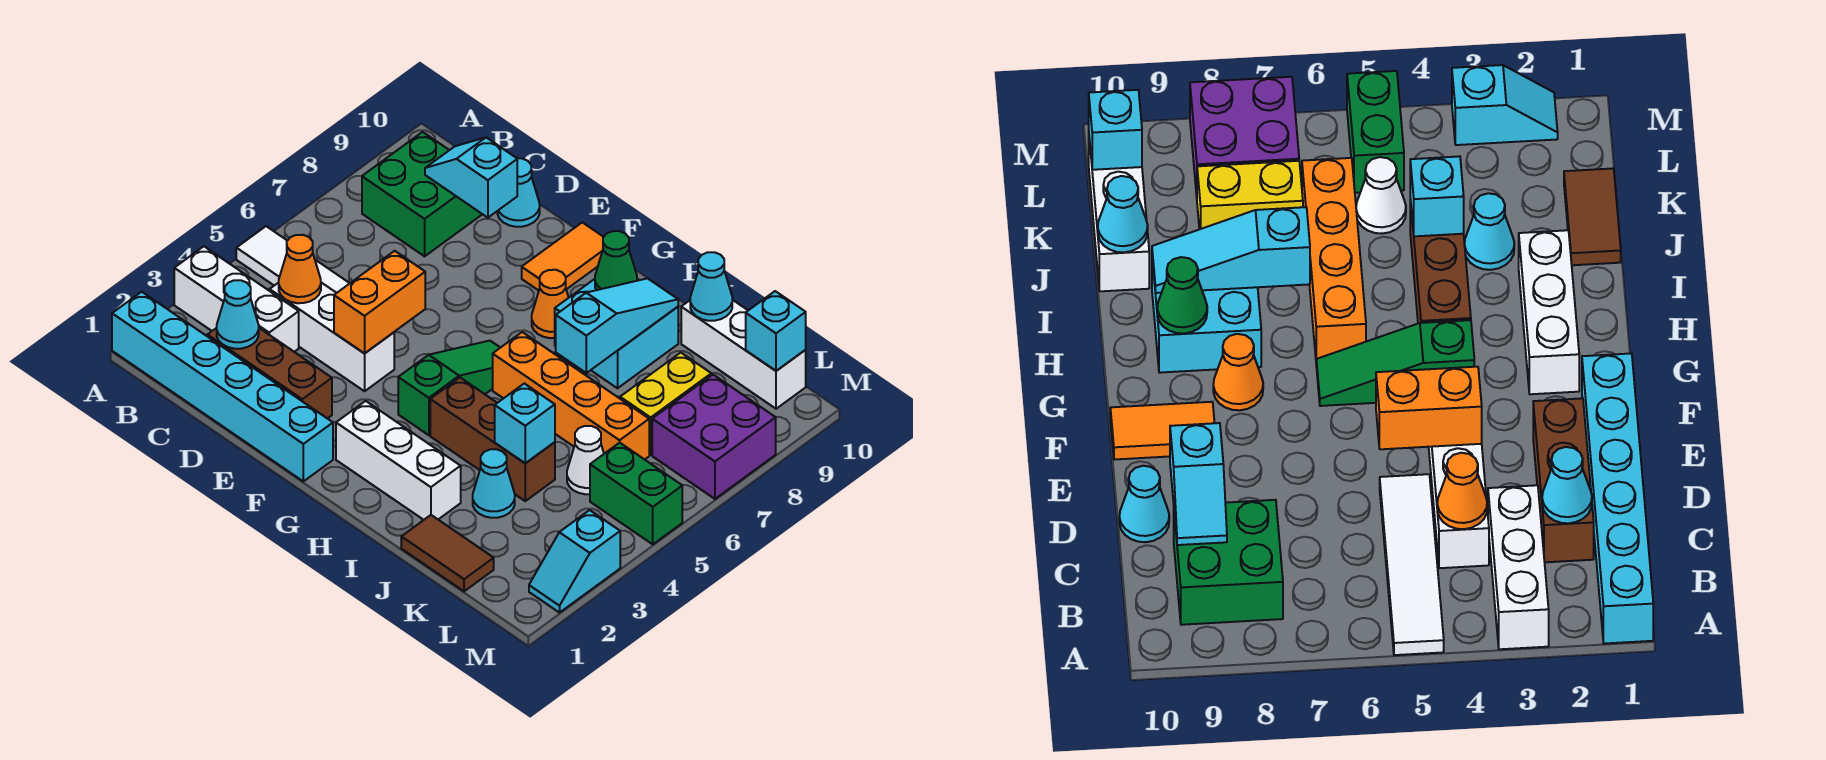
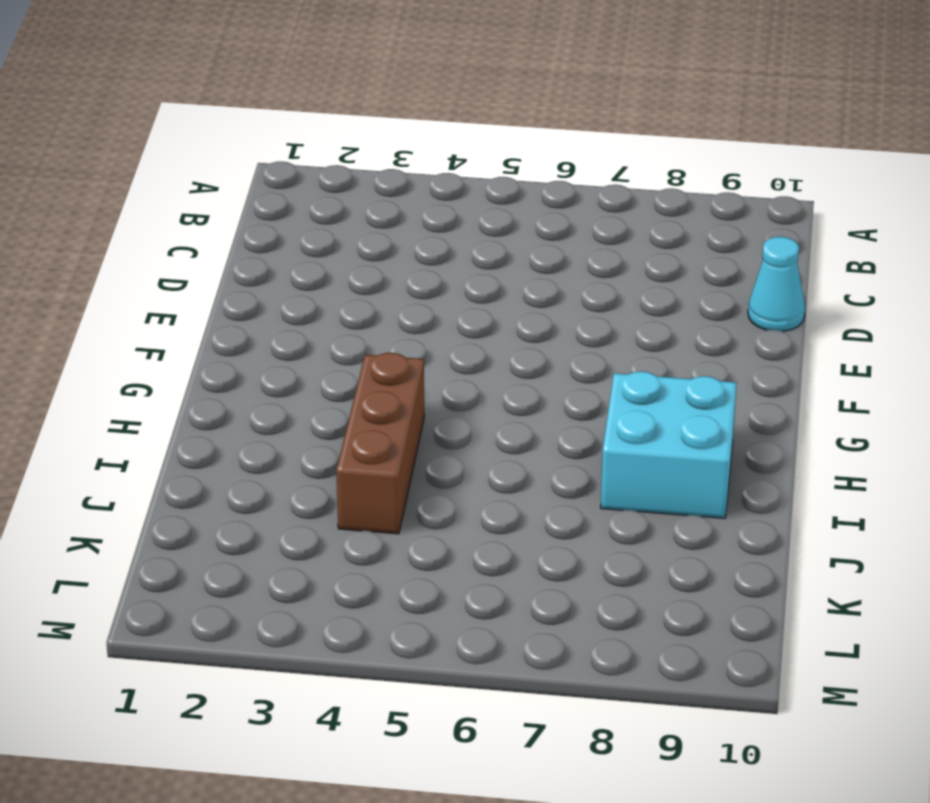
none -> cyan brick A1:F1 level 1
none -> white brick A3:C3 level 1
none -> white tile A5:D5 level 1
none -> green brick B8:C9 level 1

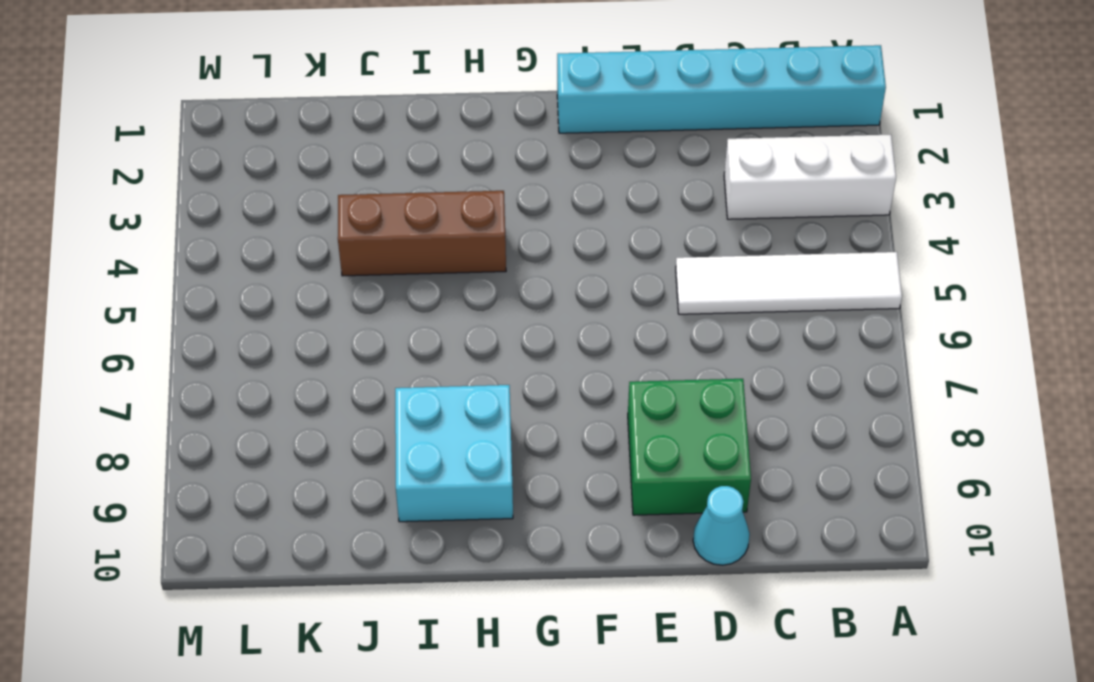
green brick D8:E9 level 1 -> green brick B8:C9 level 1
none -> brown brick C2:E2 level 1
none -> white brick C4:E4 level 1
none -> orange tile F9:F10 level 1
none -> white brick G2:I2 level 1

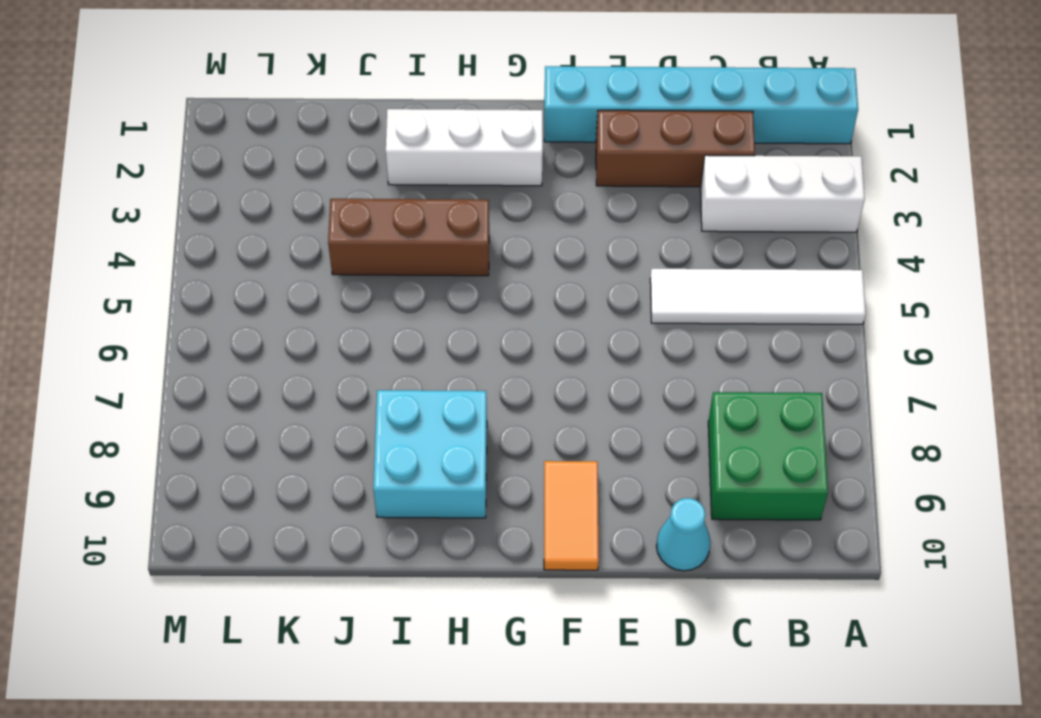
none -> white brick C4:E4 level 1
none -> green slope G4:G6 level 1 top 4
none -> orange cone G8 level 1
none -> orange brick H6:K6 level 1

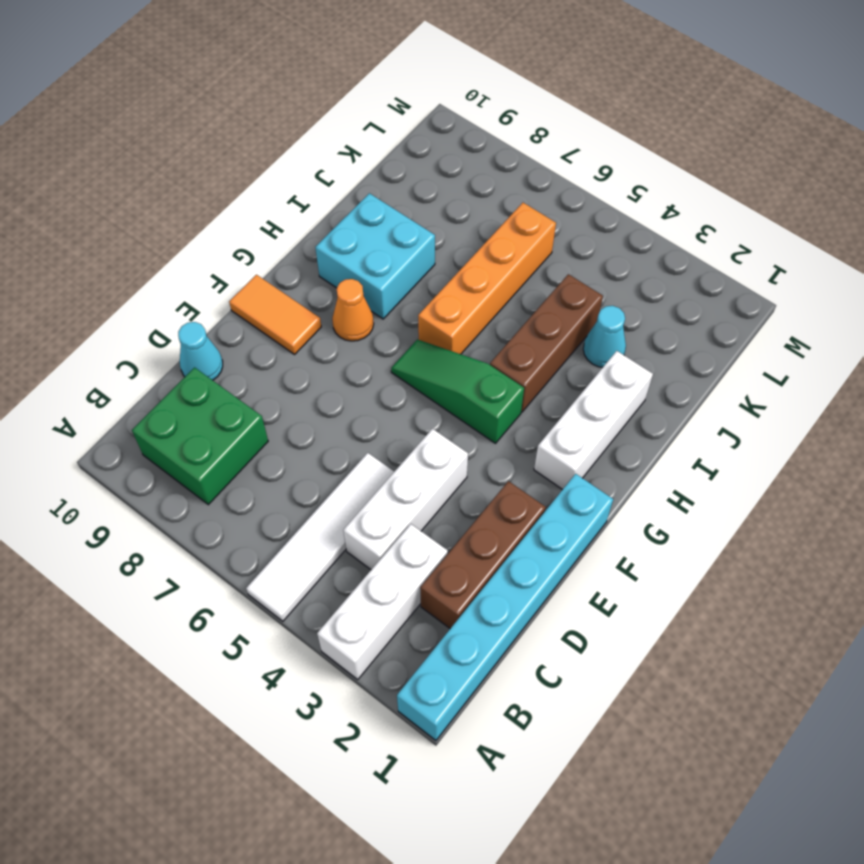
none -> brown tile J1:K1 level 1
none -> white brick J10:L10 level 1
none -> white cone K5 level 1
none -> yellow brick K7:K8 level 1

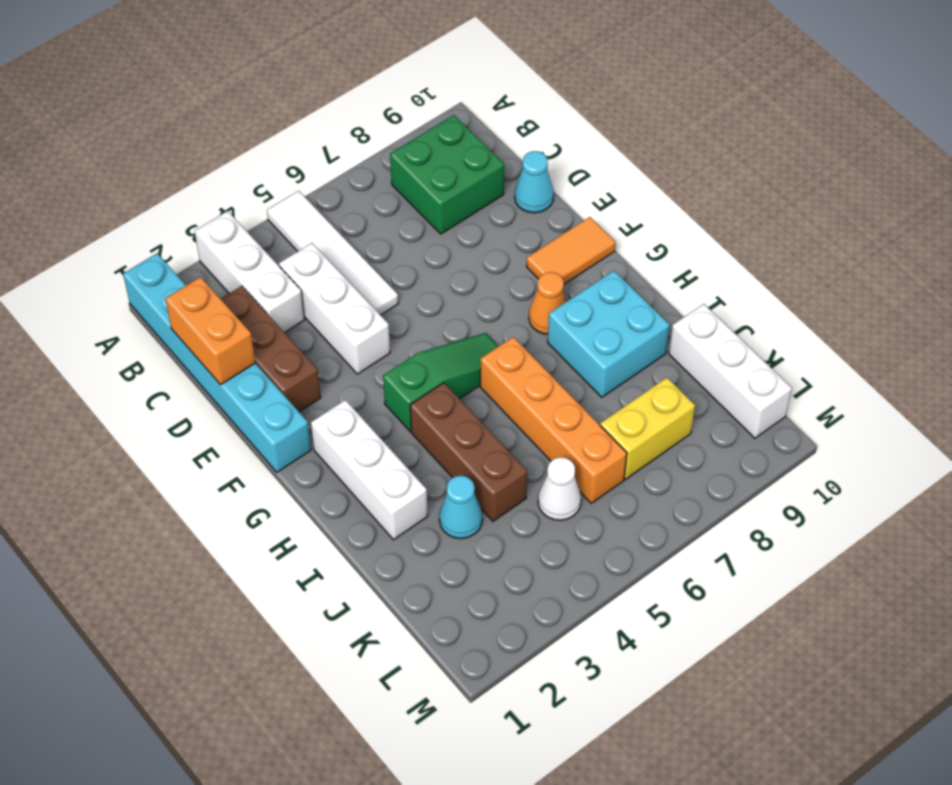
orange brick C1:D1 level 2 -> orange brick E4:E5 level 2
none -> brown tile J1:K1 level 1
none -> green brick L5:M5 level 1
none -> purple brick L7:M8 level 1
none -> cyan slope M2:M3 level 1 top 3

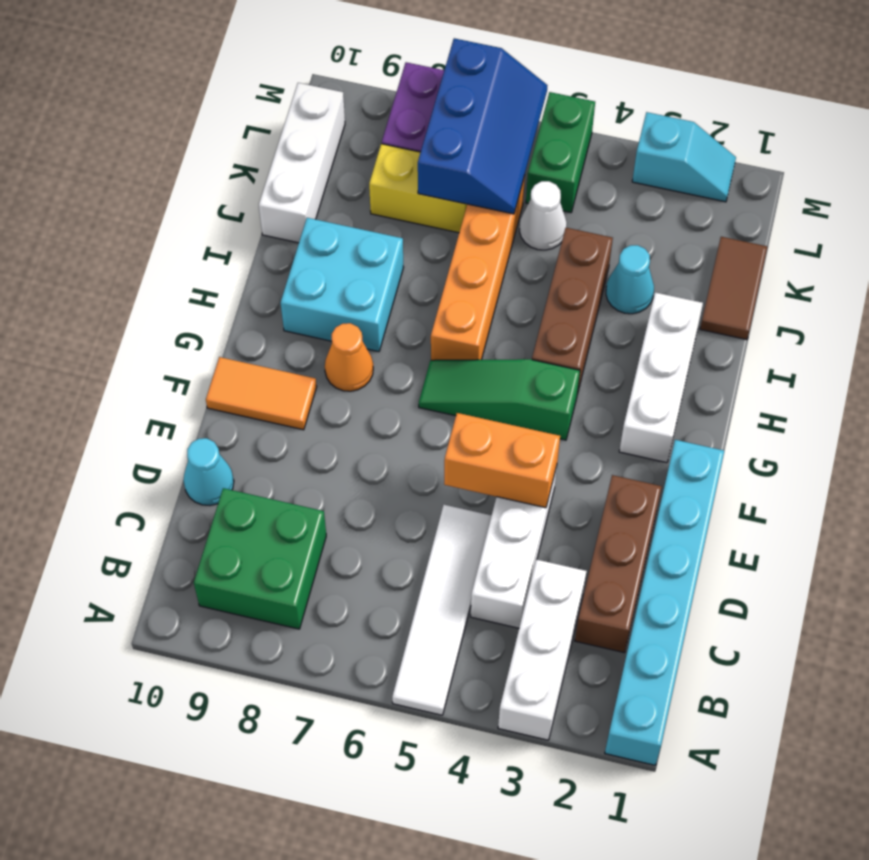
blue slope K6:M7 level 2 top 7 -> none
none -> cyan cone C2 level 2
none -> orange cone C4 level 2
none -> cyan slope C9:D9 level 2 top D
none -> green cone H9 level 2

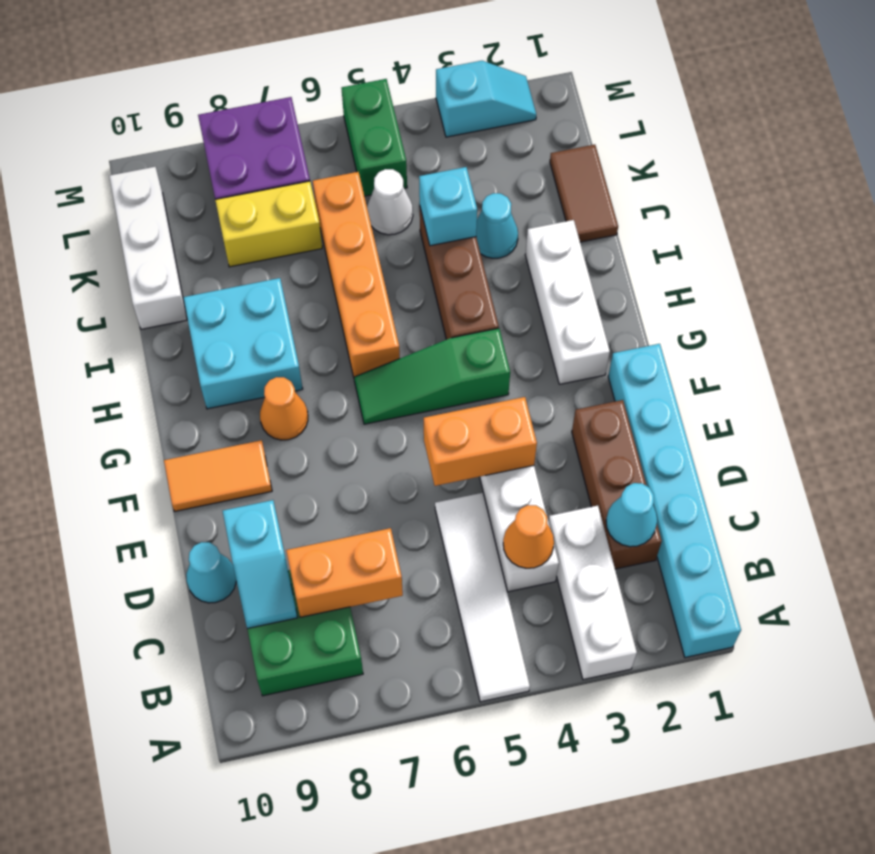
orange brick C7:C8 level 2 -> none
none -> green cone H9 level 2
none -> cyan slope I7:I9 level 2 top 7
none -> cyan cone J10 level 2
none -> cyan brick L10 level 2

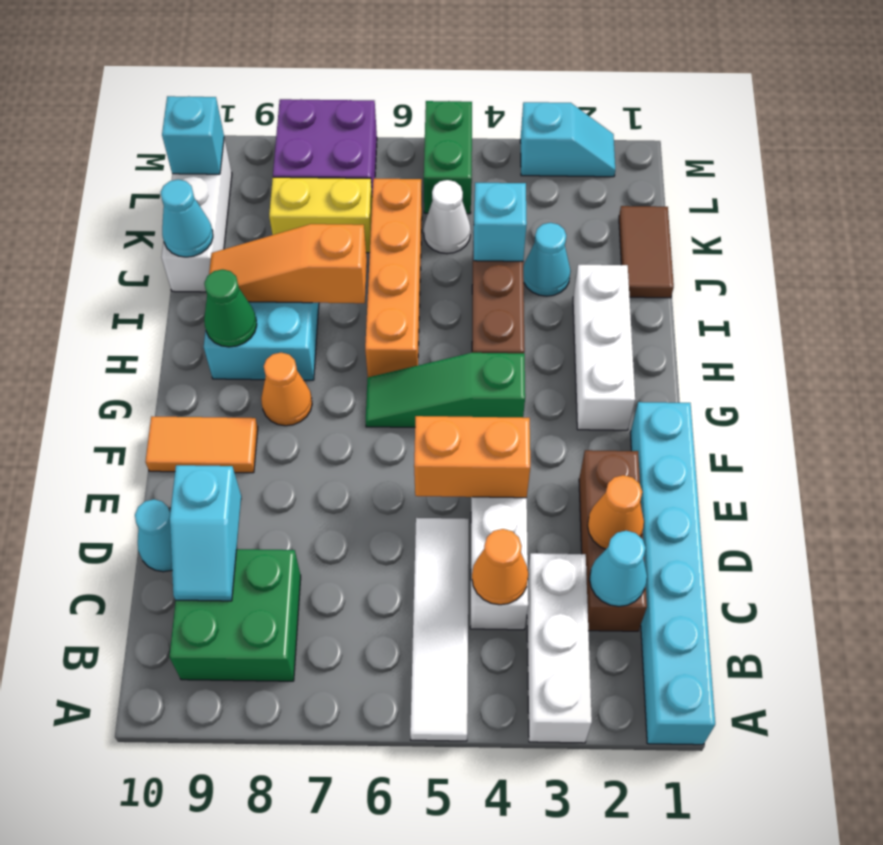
orange cone D2 level 2 -> none
orange slope I7:I9 level 2 top 7 -> cyan slope I7:I9 level 2 top 7

